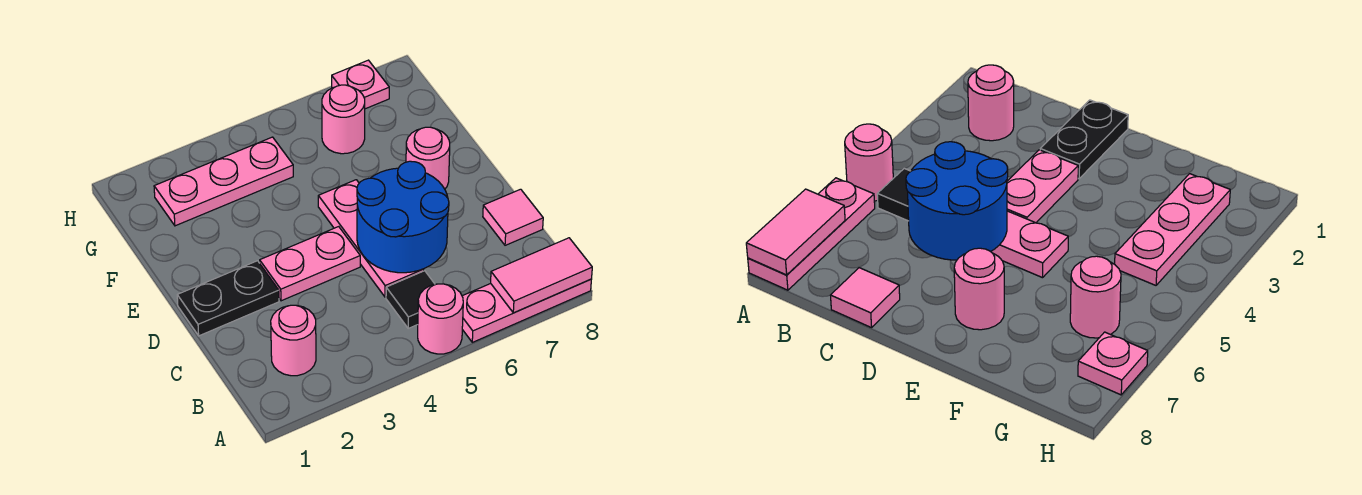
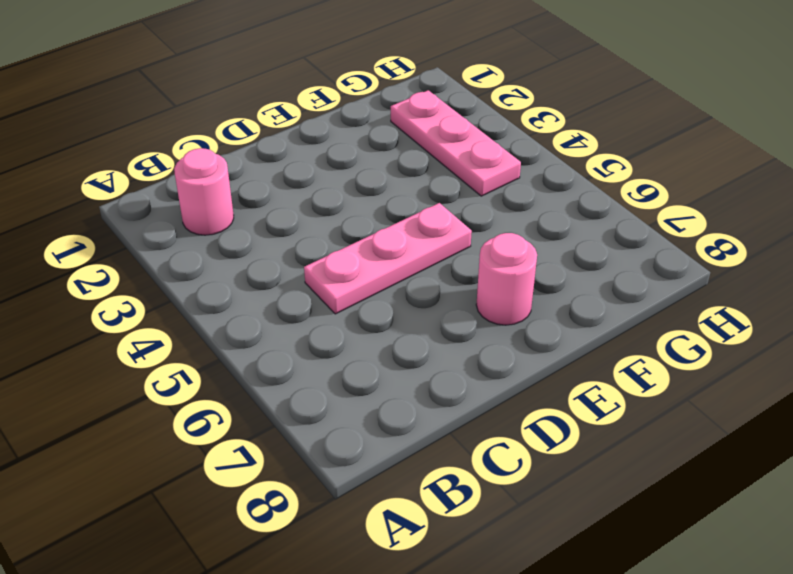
none -> pink round brick A5 level 1
none -> pink plate A6:A8 level 1
none -> black tile B5 level 1

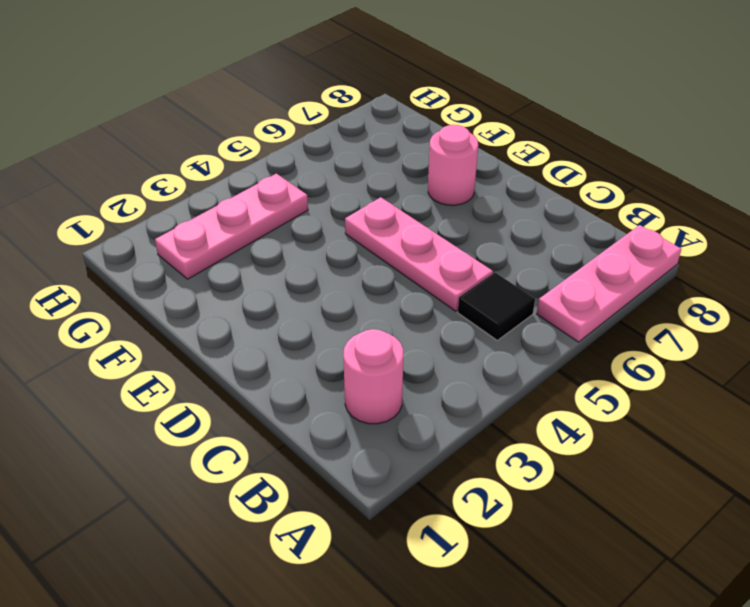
none -> pink round brick A5 level 1
none -> pink tile C8 level 1
none -> black plate D1:D2 level 1

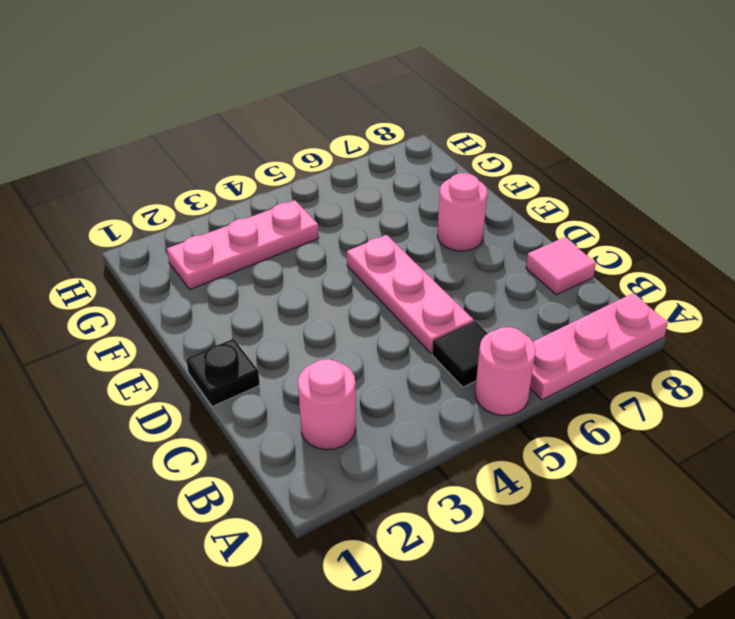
black plate D1 level 1 -> black plate D1:D2 level 1
none -> pink plate D3:D4 level 1
none -> pink round brick G6 level 1
none -> pink plate H7 level 1

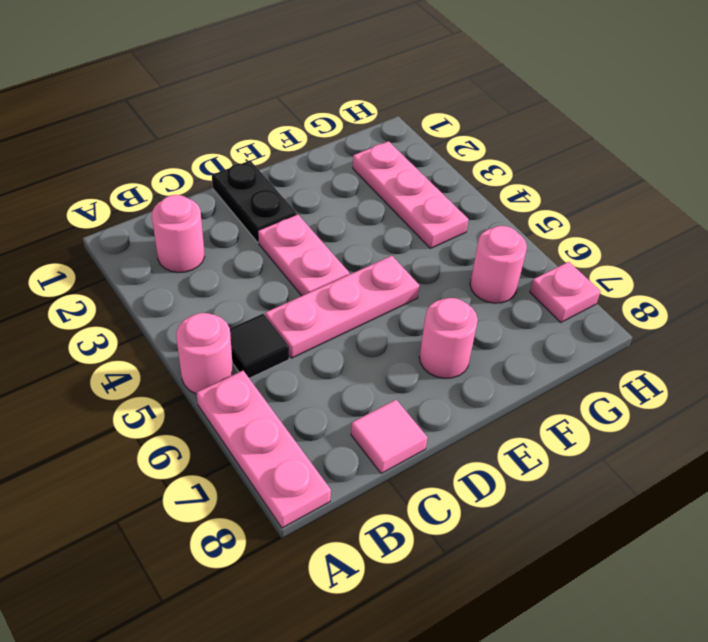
none -> pink tile A7:A8 level 2
none -> blue round brick C5:D6 level 2

